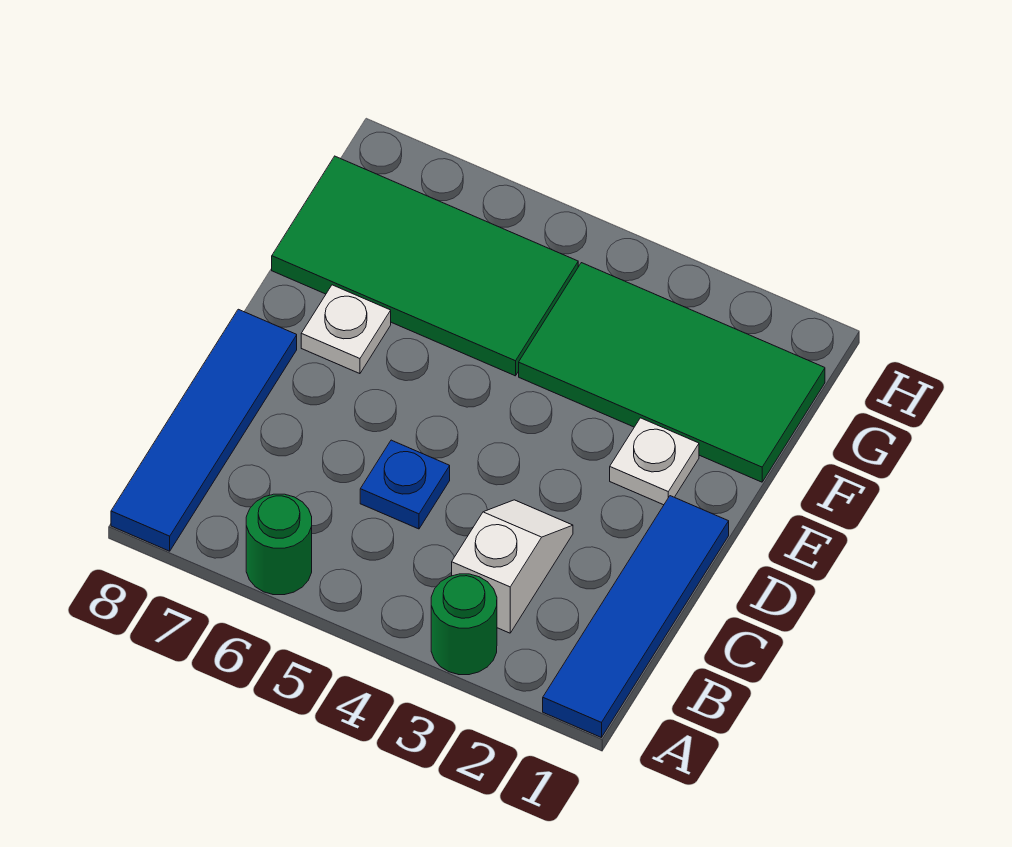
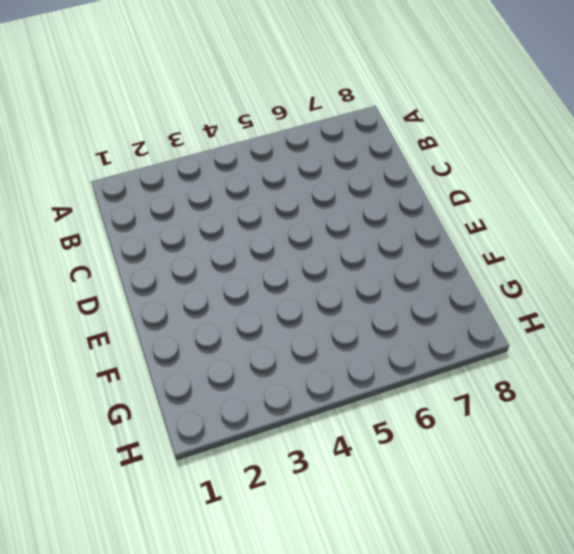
none -> blue tile A1:D1 level 1
none -> green round brick A3 level 1

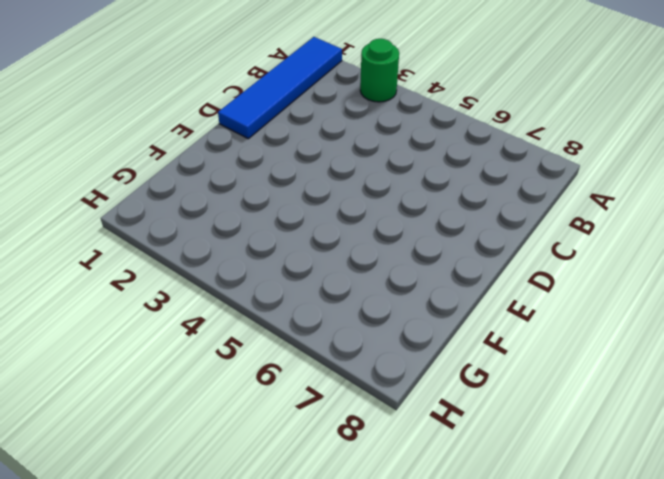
none -> green round brick A6 level 1
none -> blue tile A8:D8 level 1

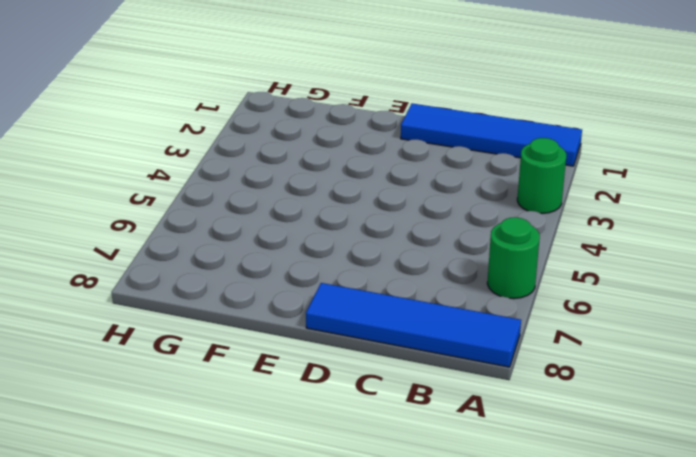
none -> white slope B3:C3 level 1 top B
none -> blue plate C5 level 1

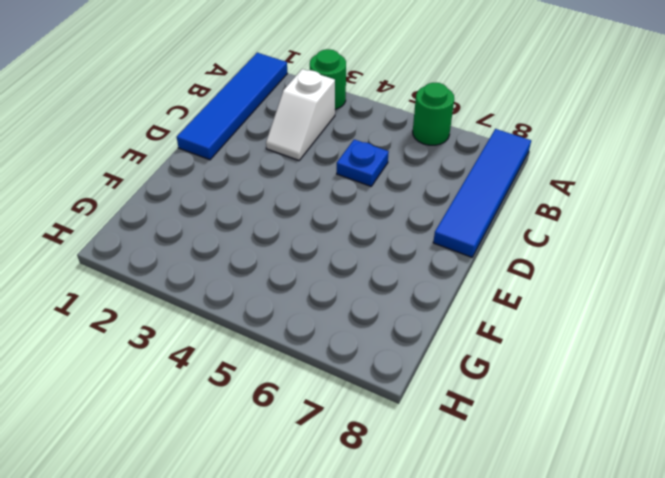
none -> white plate E2 level 1
none -> white plate E7 level 1

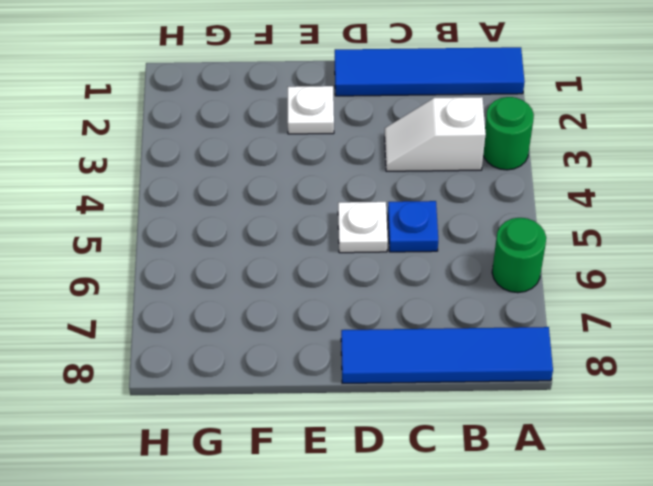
white plate D5 level 1 -> white plate E7 level 1
none -> green tile F1:G4 level 1
none -> green tile F5:G8 level 1

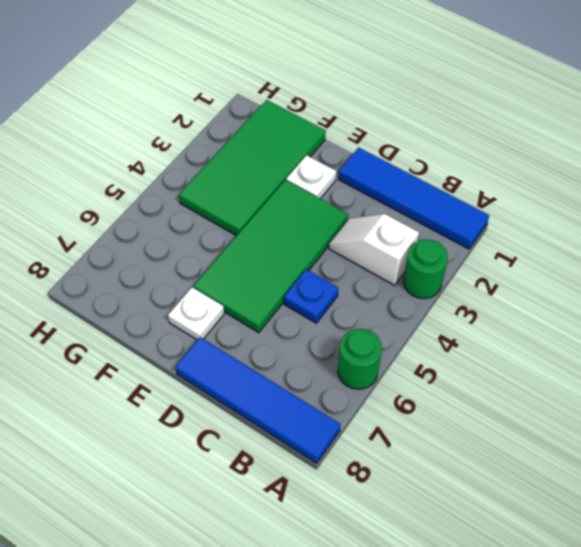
green tile D3:E6 level 1 -> green tile F5:G8 level 1

